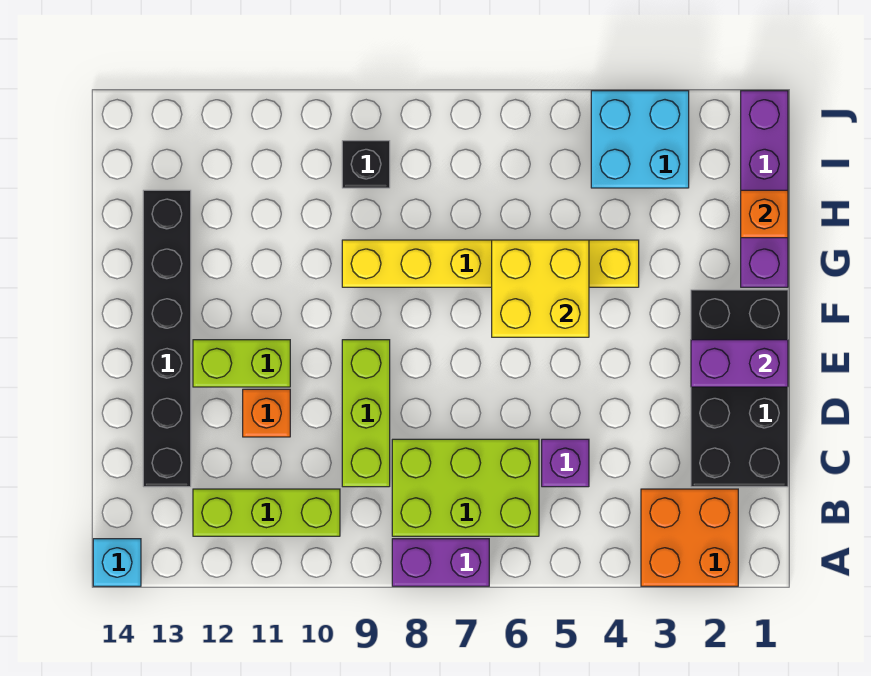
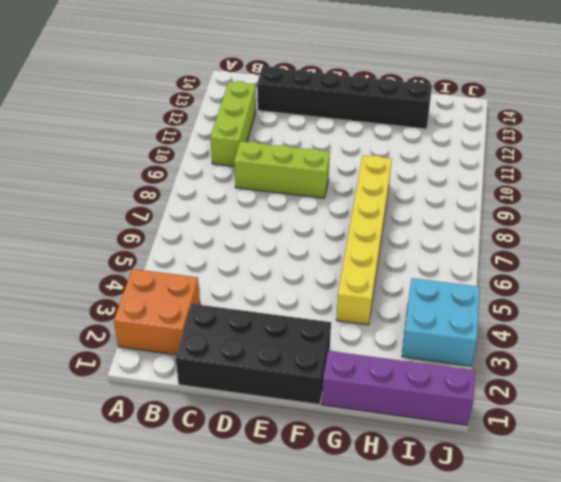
none -> purple brick A7:A8 level 1
none -> cyan brick A14 level 1
none -> lime brick B6:C8 level 1

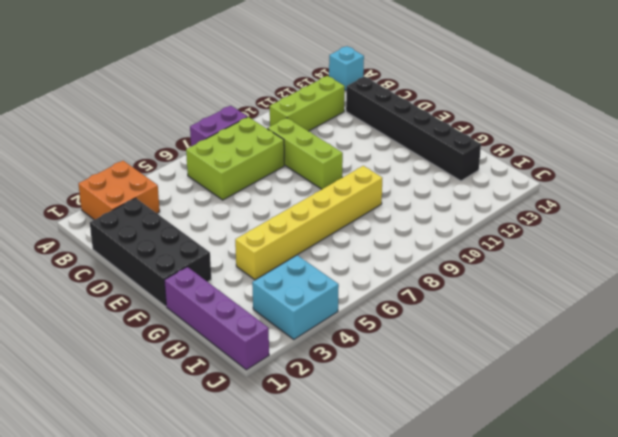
none -> purple brick C5 level 1
none -> orange brick D11 level 1
none -> lime brick E11:E12 level 1

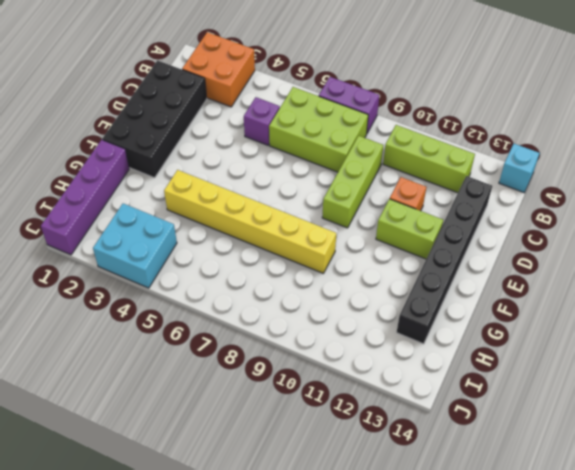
none -> black brick I9 level 1
none -> purple brick E1:E2 level 2
none -> yellow brick F5:G6 level 2

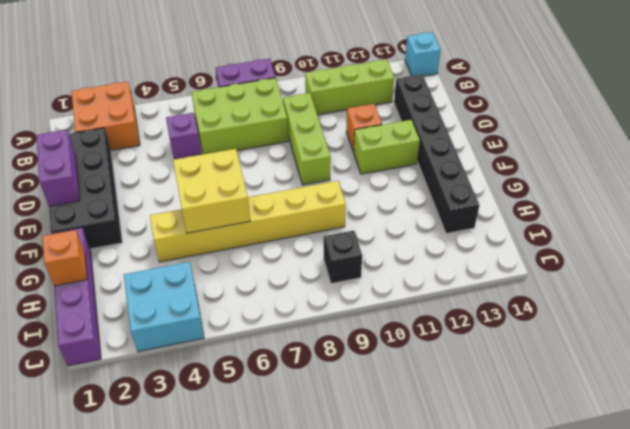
purple brick D1:E1 level 2 -> purple brick E1:E2 level 2

